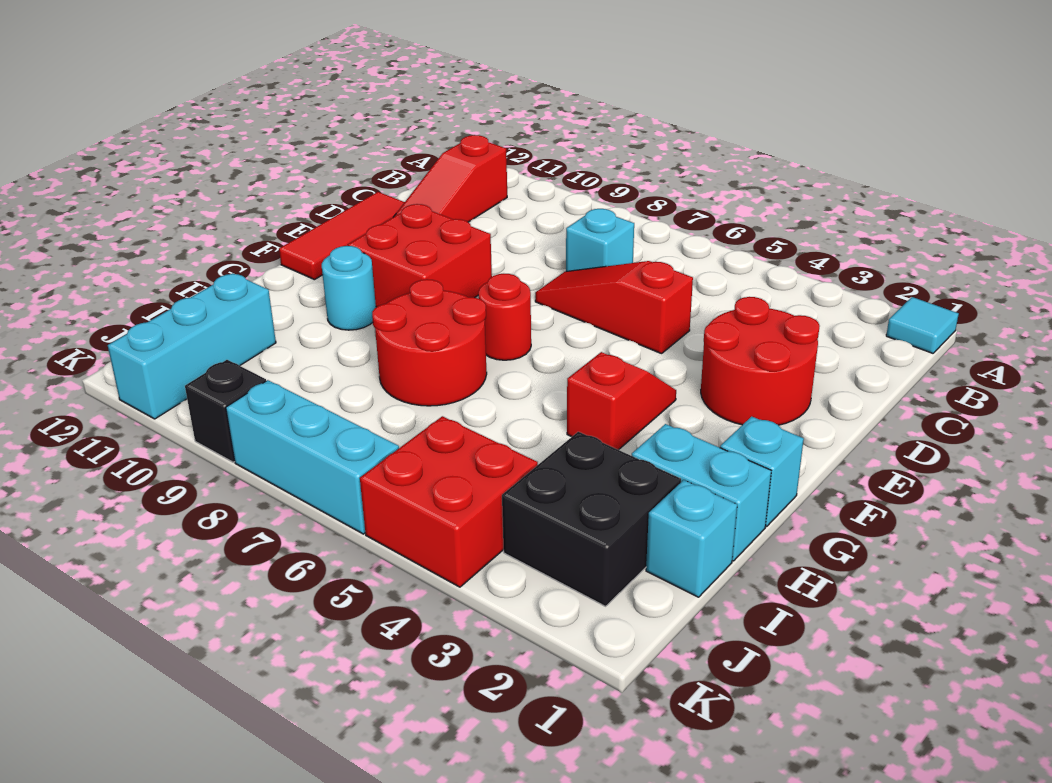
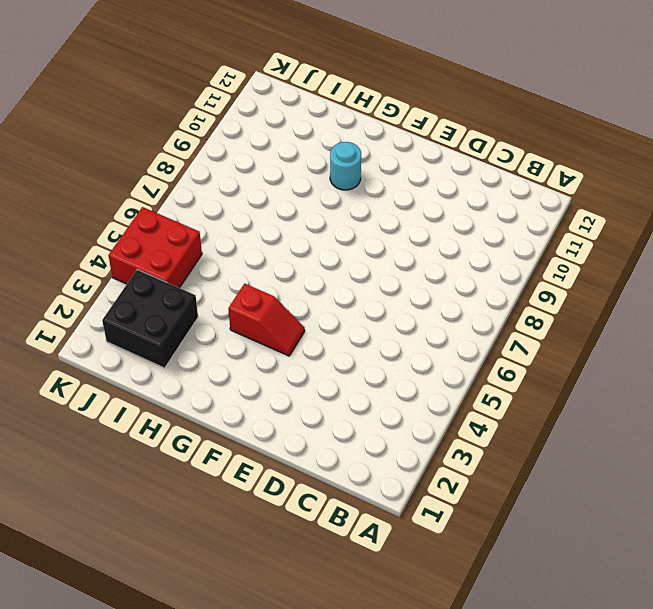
none -> cyan tile A1 level 1
none -> red slope B11:D11 level 1 top B
none -> cyan brick C7 level 1

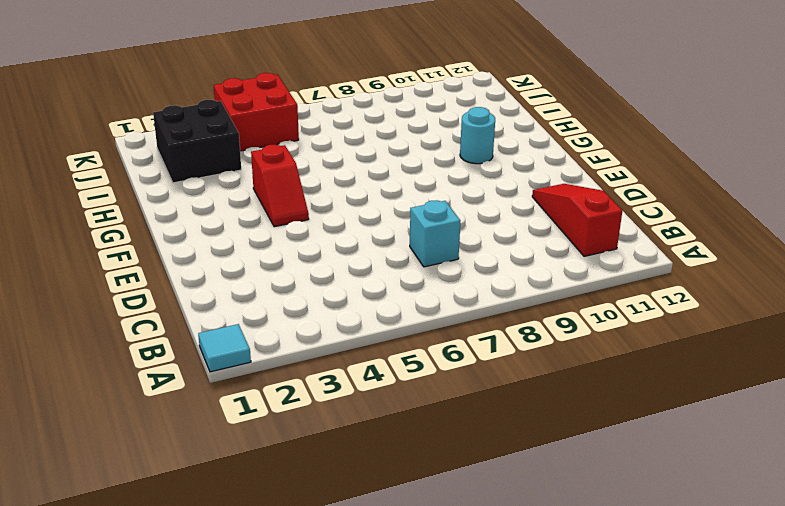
none -> red round brick D2:E3 level 1
none -> red slope D5:D7 level 1 top 5
none -> red tile D12:F12 level 1

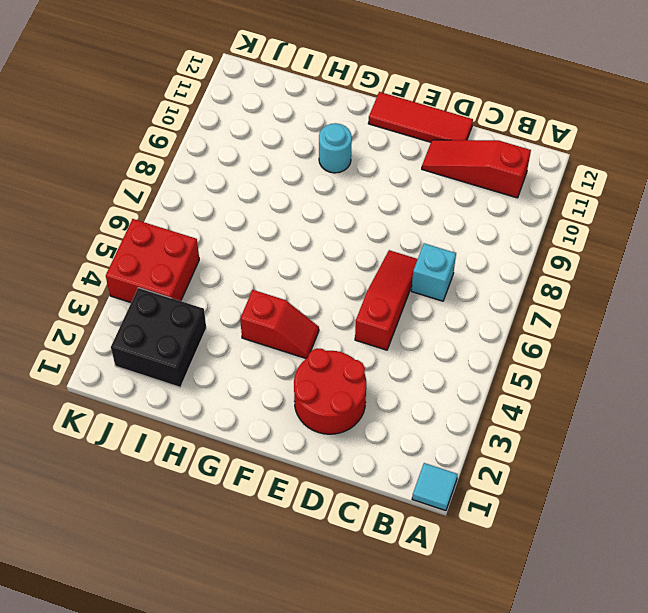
none -> red brick E9:F10 level 1
none -> red round brick F7 level 1
none -> cyan brick G1 level 1

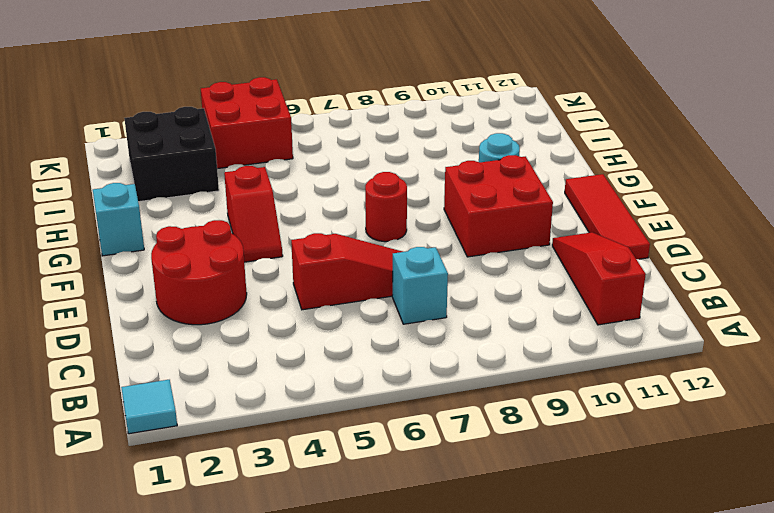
none -> red round brick G7:H8 level 1
none -> cyan brick H1:H2 level 1
none -> cyan brick I1 level 1

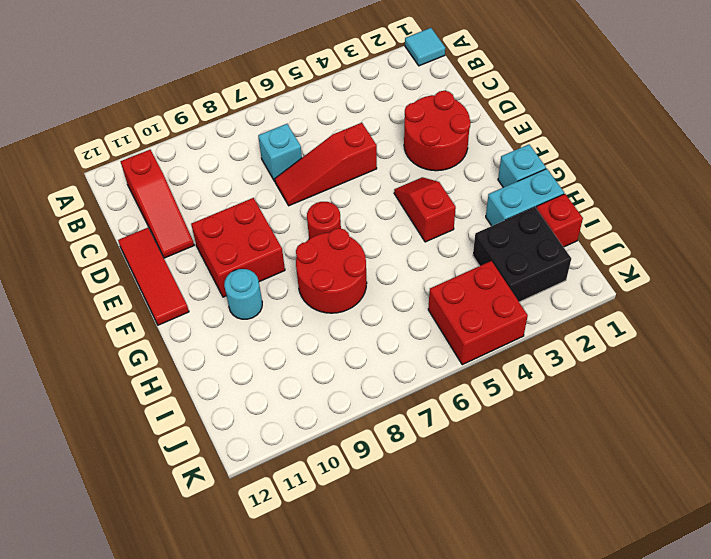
red brick I1 level 1 -> cyan brick I1 level 1
none -> cyan brick I11:K11 level 1
none -> cyan brick K6:K8 level 1
none -> black brick K9 level 1

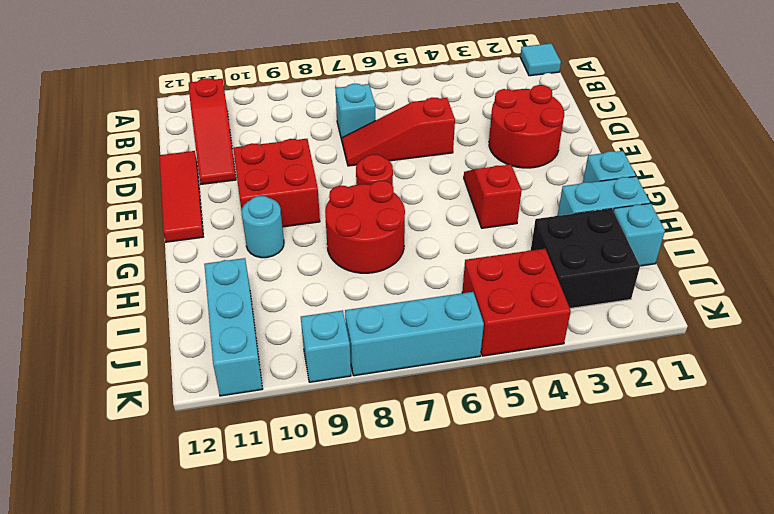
cyan brick K9 level 1 -> black brick K9 level 1

